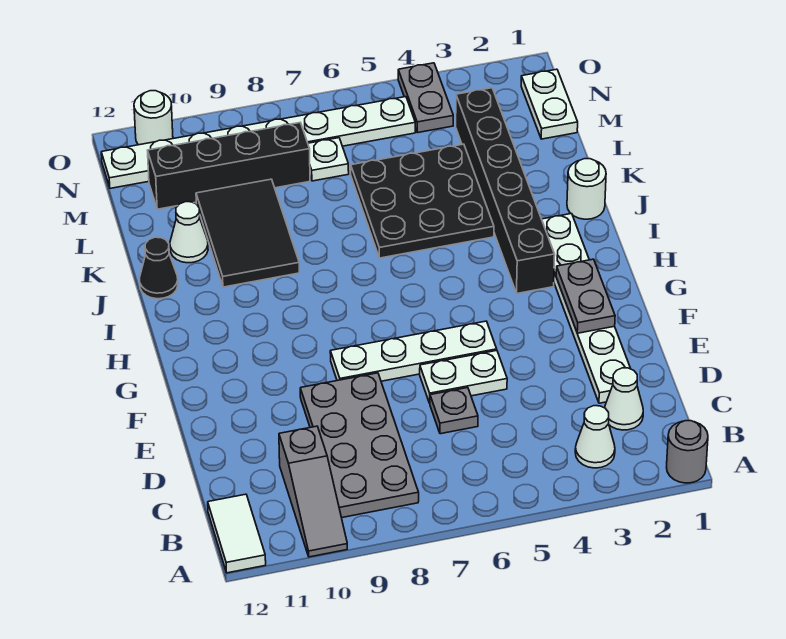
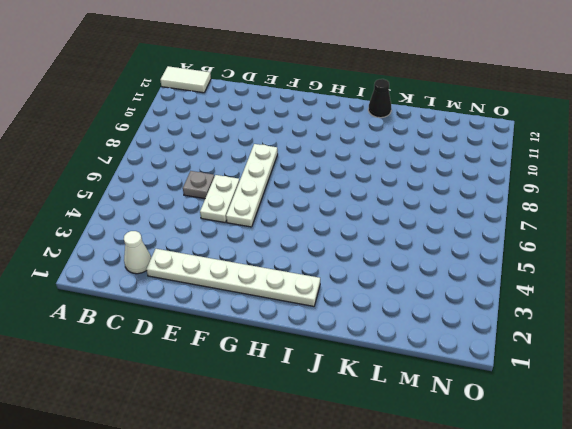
none -> grey round brick A1 level 1
none -> grey slope A10:C10 level 1 top C
none -> white cone B3 level 1

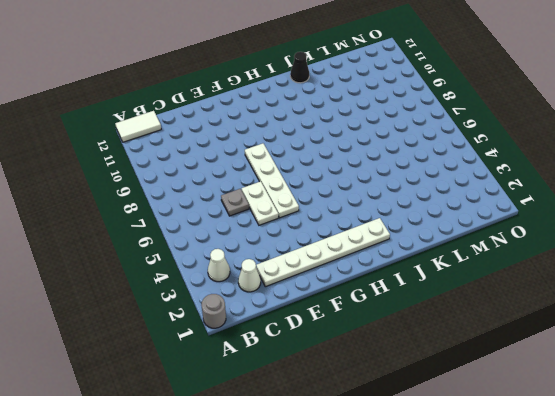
none -> grey slope A10:C10 level 1 top C
none -> grey plate B8:E9 level 1
none -> black brick H3:M3 level 1

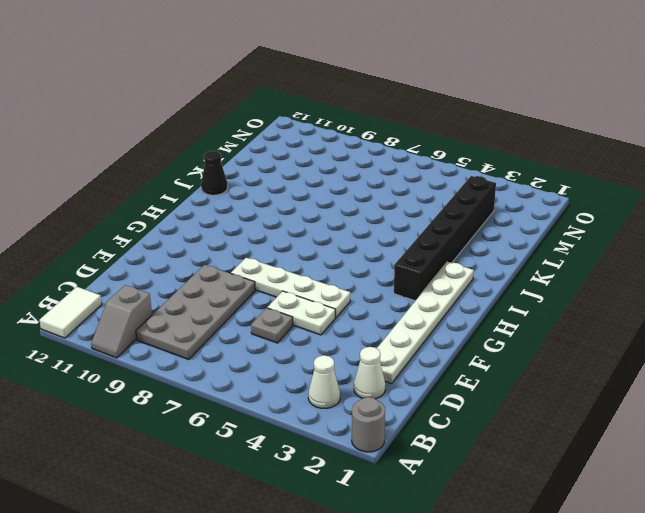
grey slope A10:B10 level 1 top B -> grey slope A10:C10 level 1 top C
none -> white round brick J1 level 1
none -> black plate J4:L6 level 1
none -> black tile J9:L10 level 1

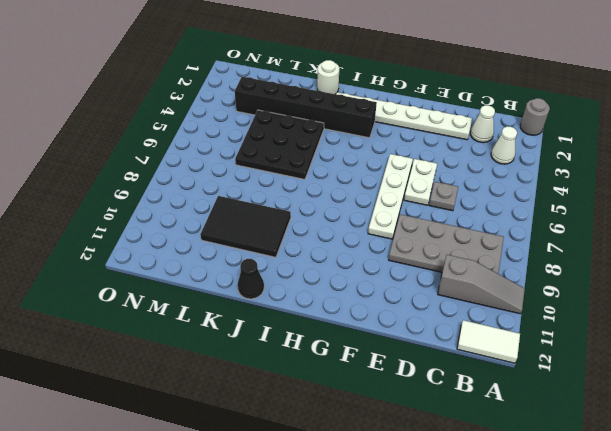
none -> white cone K11 level 1
none -> white plate M1:N1 level 1
none -> white plate M7 level 1

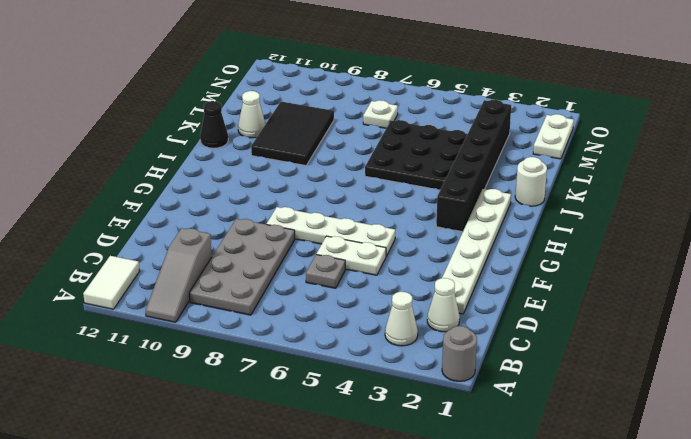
none -> black brick M8:M11 level 1
none -> grey plate N4:O4 level 1
none -> white plate N5:N12 level 1

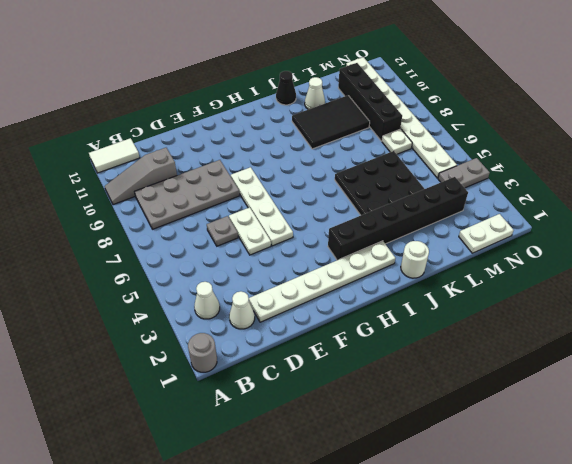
none -> white round brick O11 level 1
none -> grey plate F2:G2 level 2

